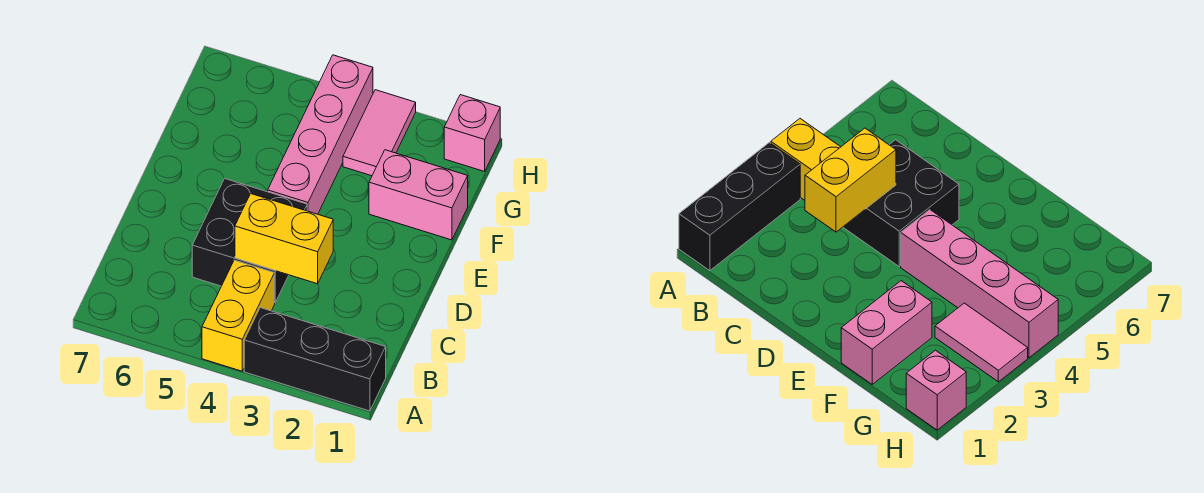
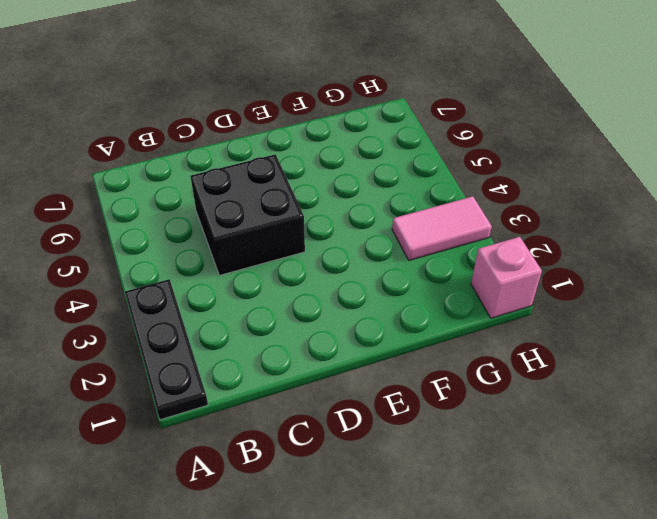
black plate A1:A3 level 1 -> black brick A1:A3 level 1
none -> yellow brick A4:B4 level 1
none -> pink brick E4:H4 level 1

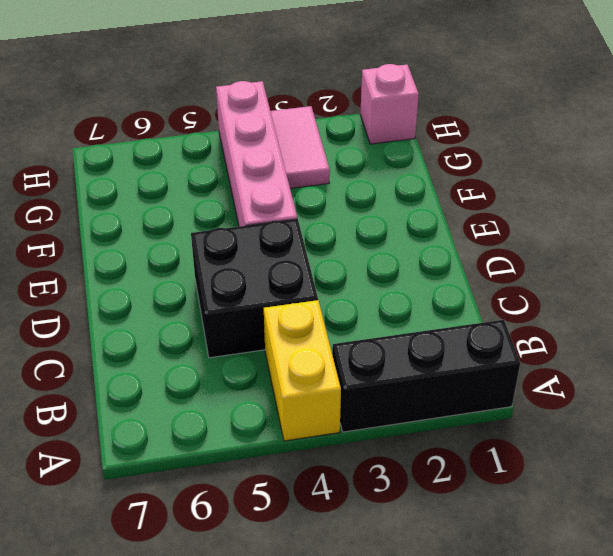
none -> pink brick F1:F2 level 1
none -> yellow brick C3:C4 level 2

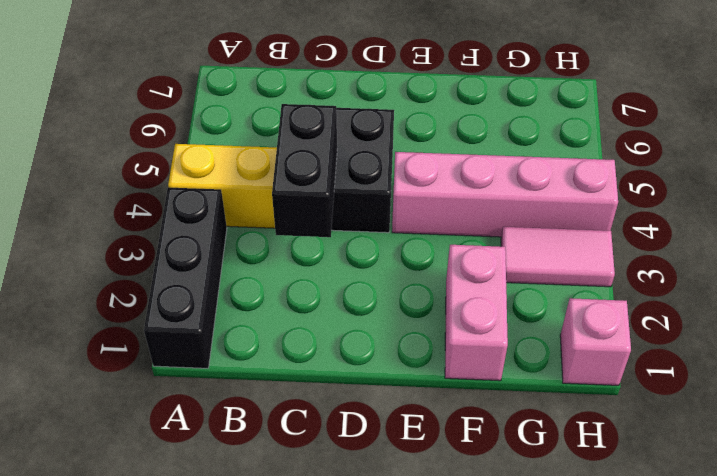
black brick C3:C4 level 2 -> yellow brick C3:C4 level 2

